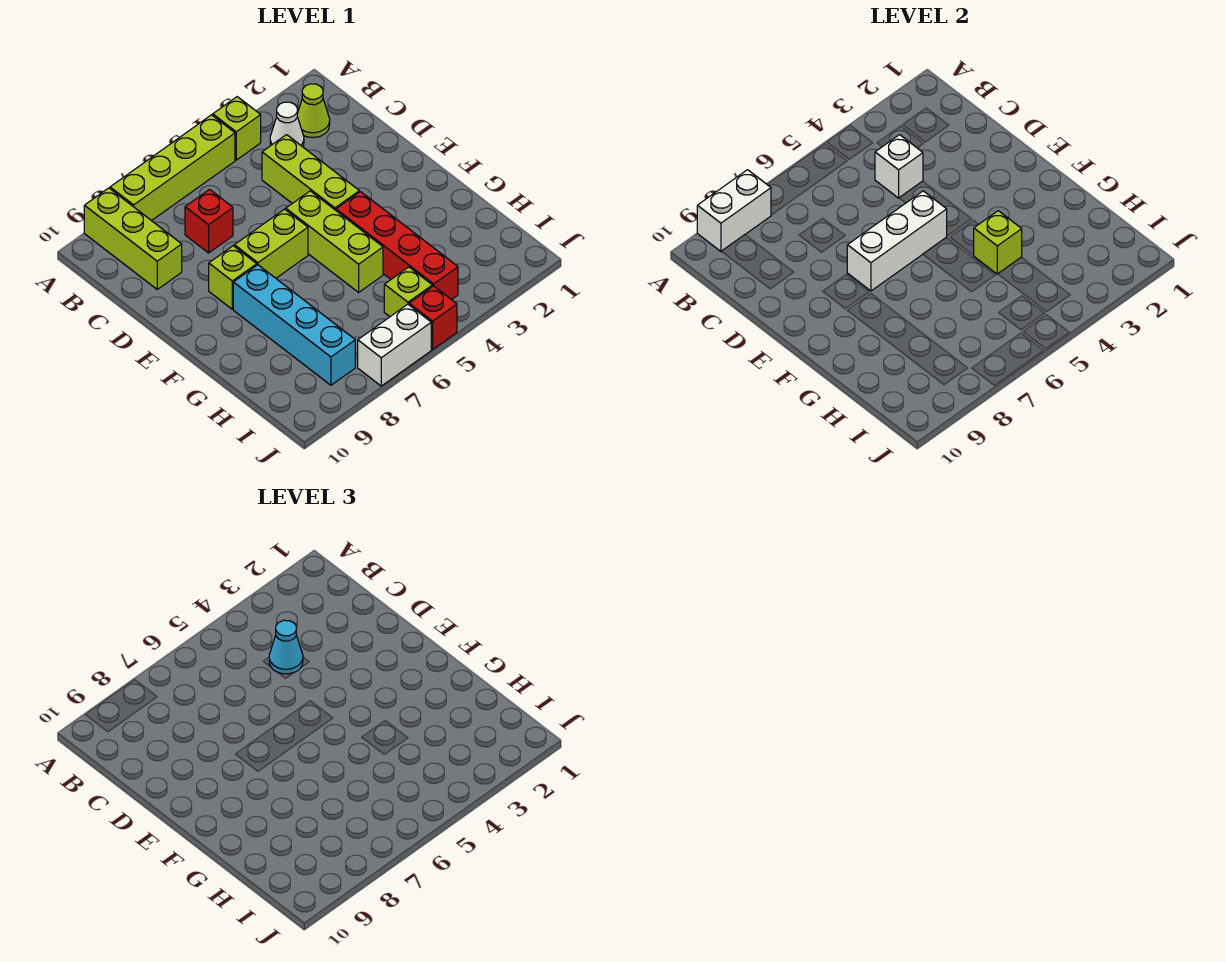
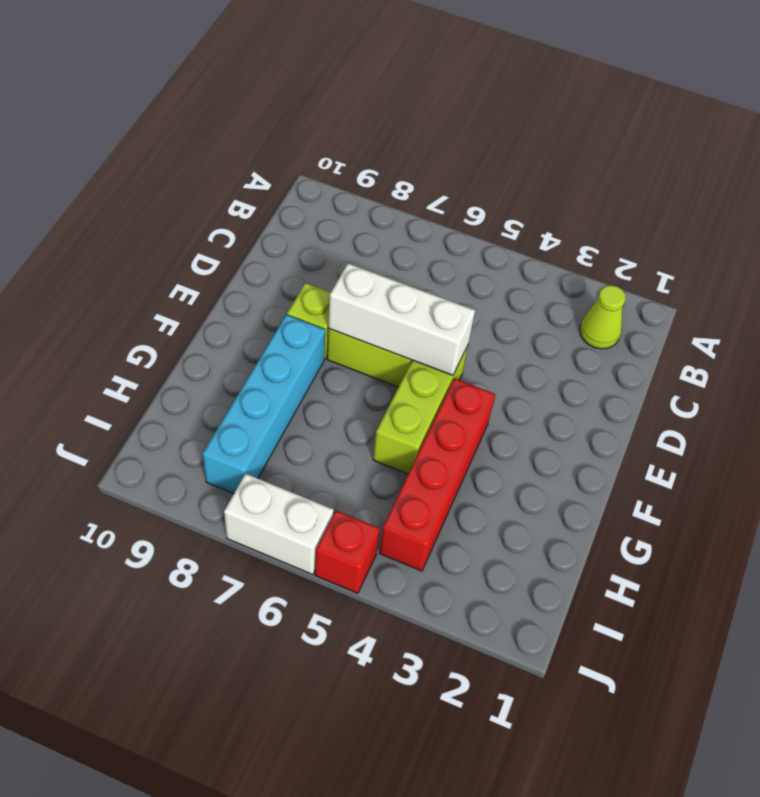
none -> lime brick A4 level 1
none -> lime brick A5:A8 level 1
none -> lime brick A9:C9 level 1

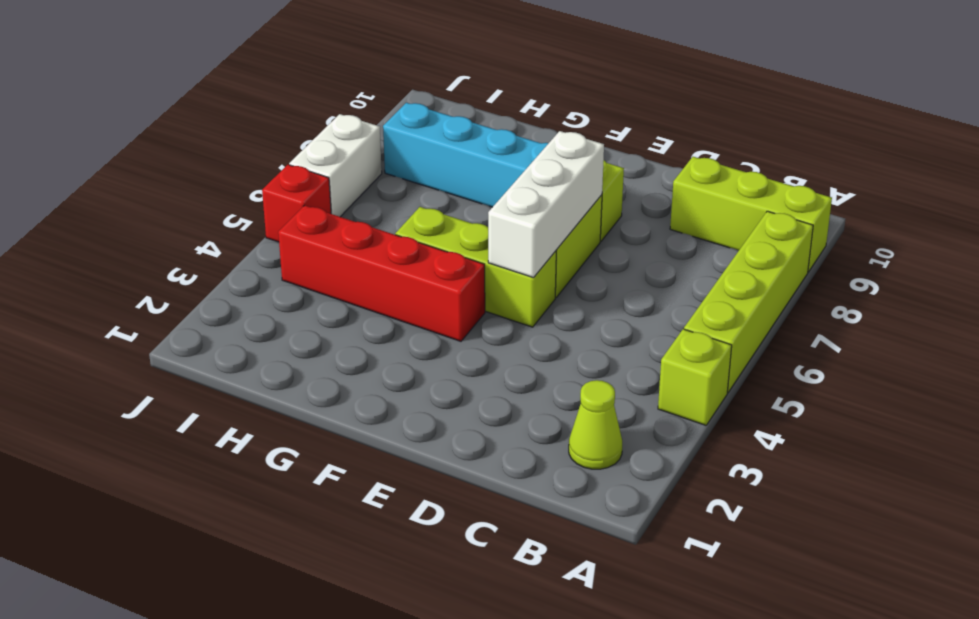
none -> white cone B3 level 1
none -> lime brick C4:E4 level 1
none -> red brick C7 level 1

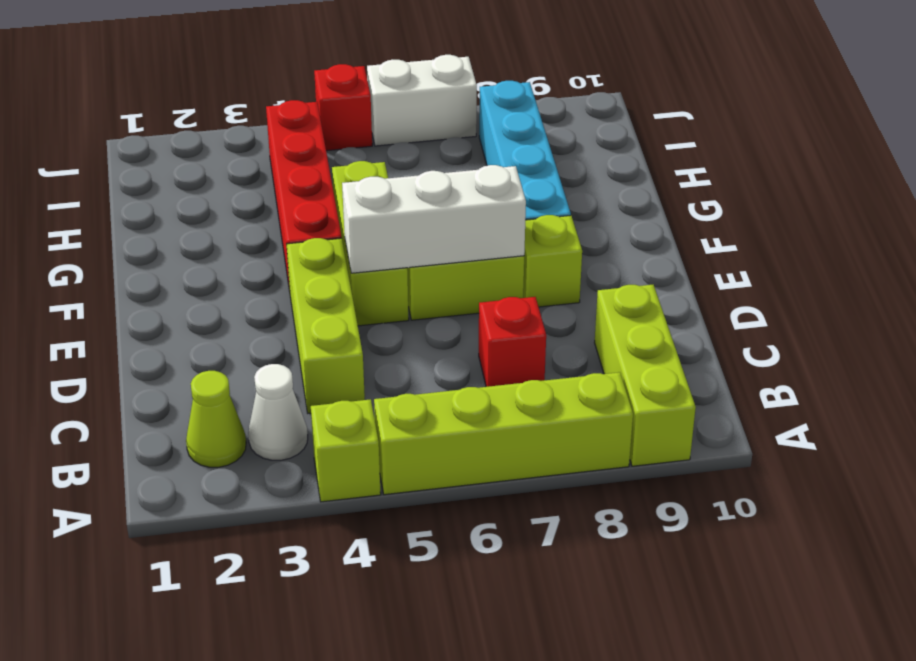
none -> lime brick I5 level 1
none -> white brick A8:A9 level 2
none -> white brick C4 level 2

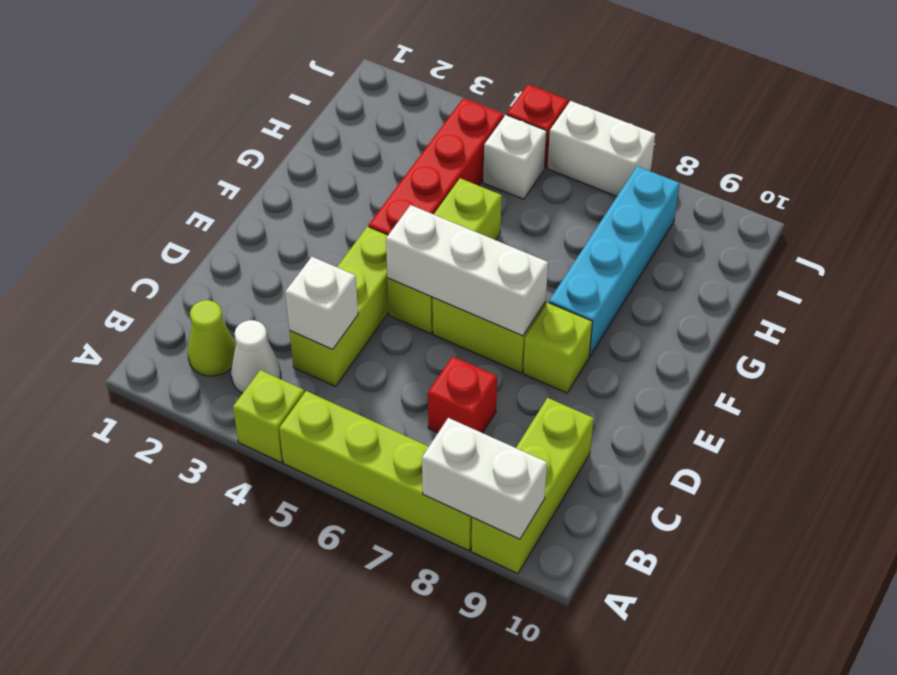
white brick I5 level 1 -> lime brick I5 level 1
none -> lime brick G4 level 2
none -> cyan cone C4 level 3

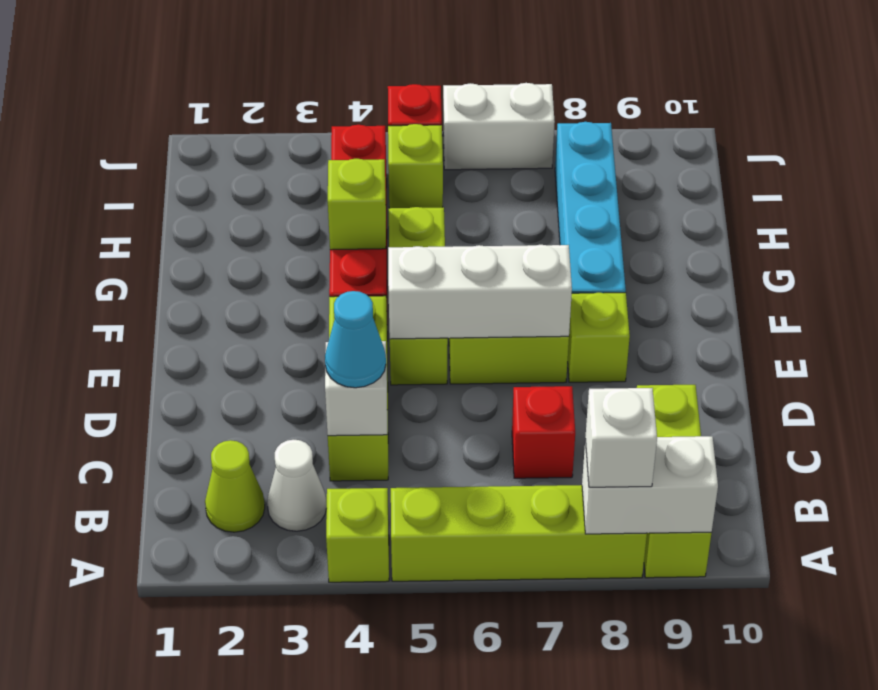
white brick A8 level 3 -> none

